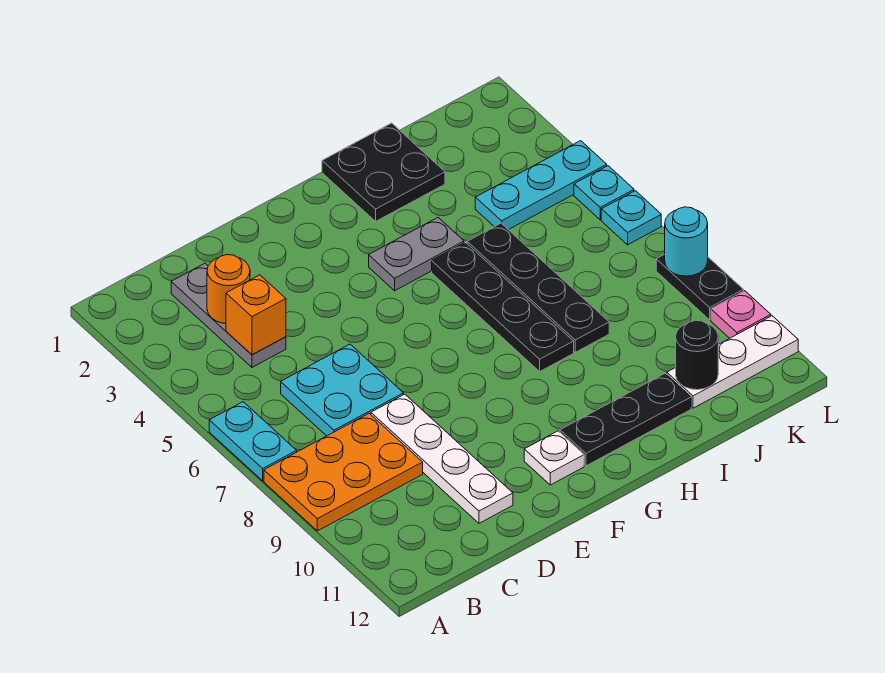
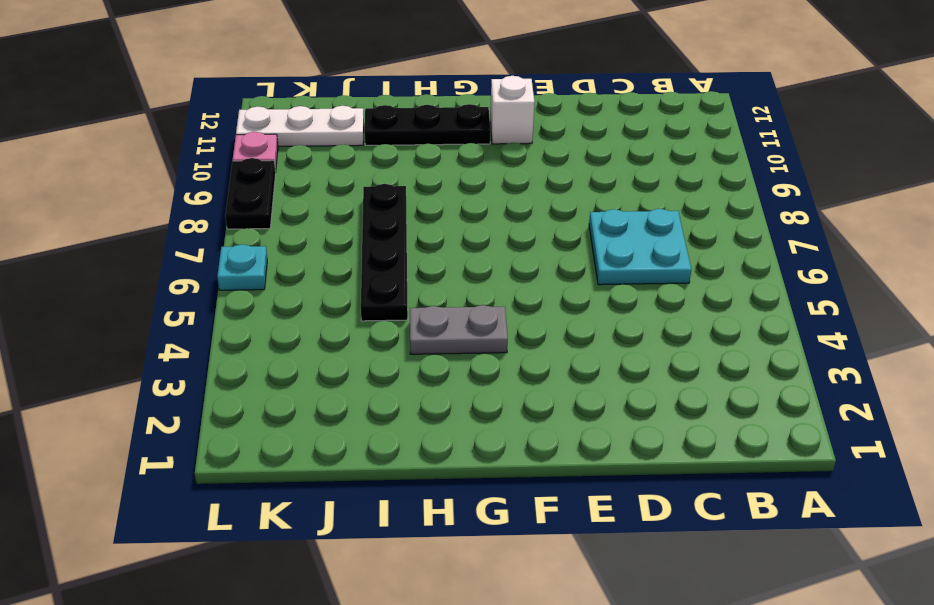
white brick F11 level 1 -> white plate F11 level 1
none -> cyan plate A6:A7 level 1
none -> orange plate A8:C9 level 1
none -> grey plate C2:C4 level 1

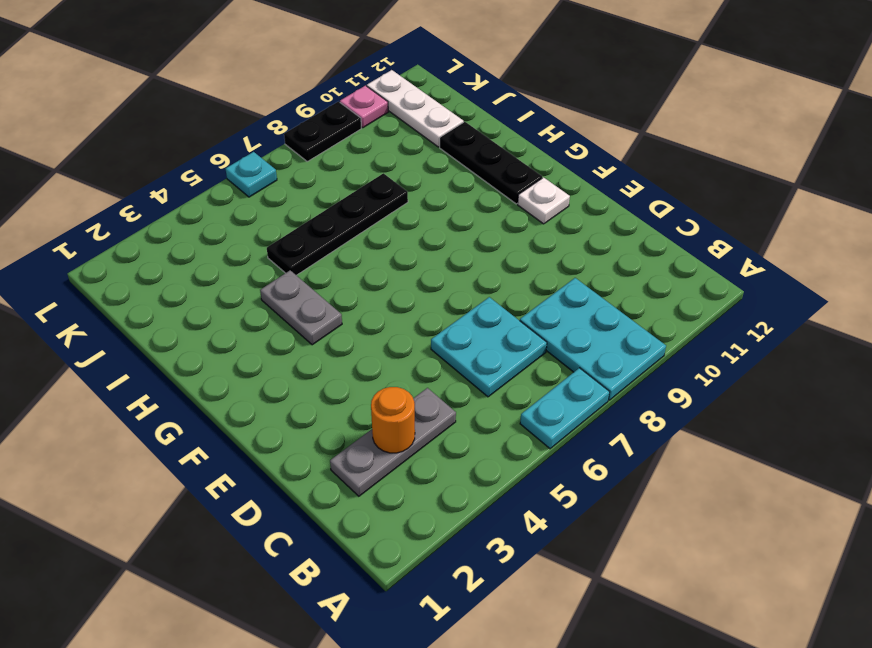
cyan plate A8:C9 level 1 -> orange plate A8:C9 level 1
none -> white plate D8:D11 level 1
none -> black plate H1:I2 level 1
none -> black plate H5:H8 level 1

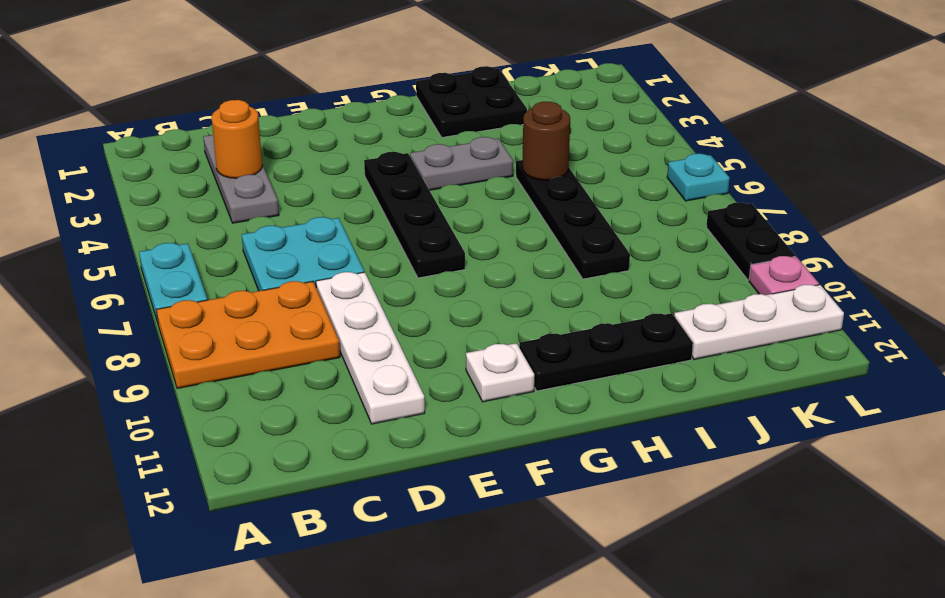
black plate F4:F7 level 1 -> black plate H5:H8 level 1
brown round brick I5 level 2 -> none
none -> cyan plate J4:L4 level 1
none -> cyan plate L5 level 1
none -> orange brick C4 level 2

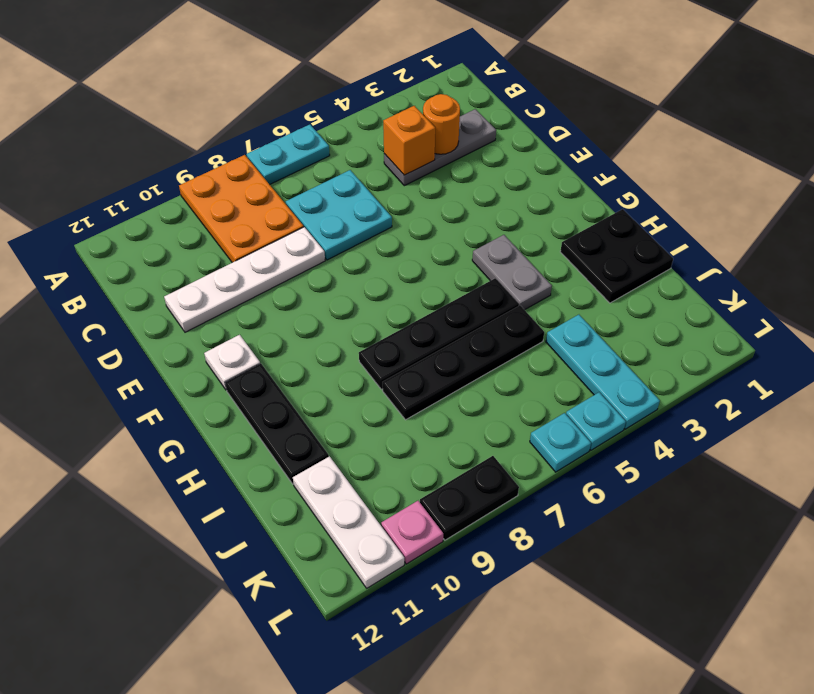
none -> black round brick J11 level 2
none -> cyan round brick L8 level 2

